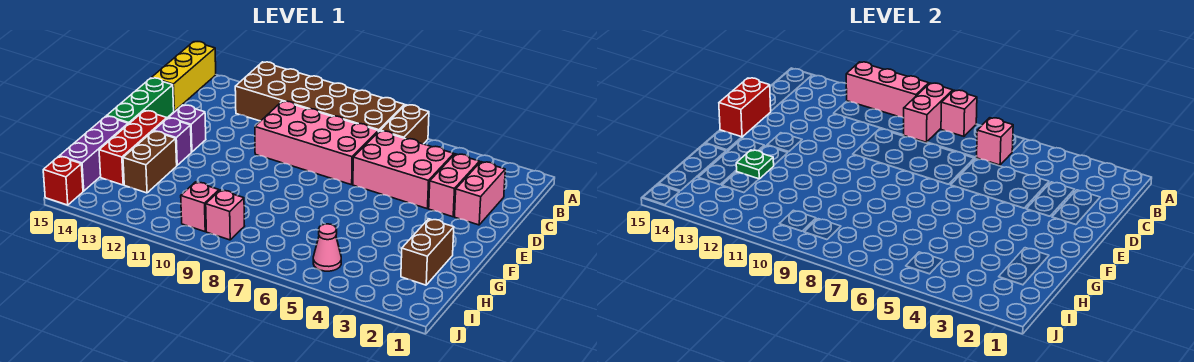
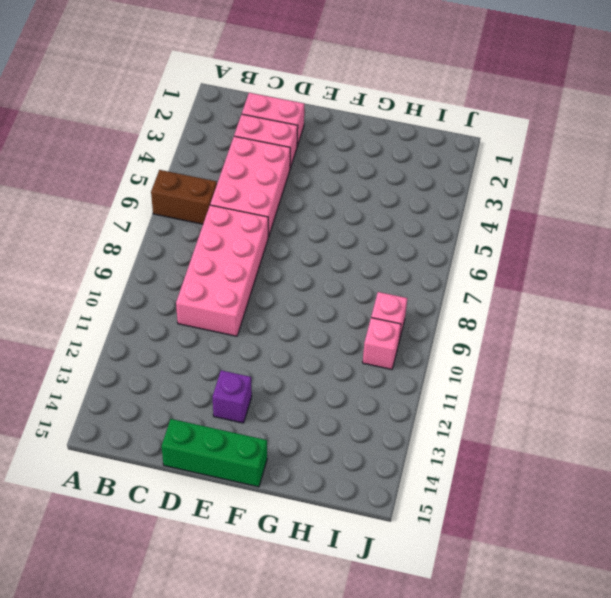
none -> brown brick A7:B12 level 1
none -> yellow brick A15:C15 level 1
none -> purple brick F13 level 1

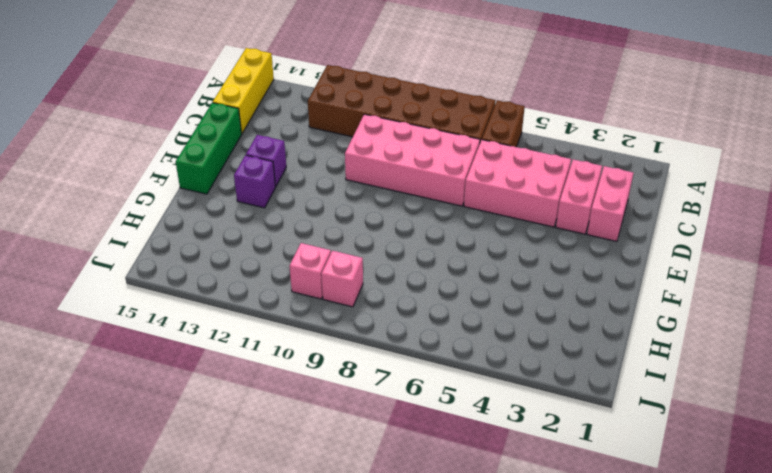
none -> red brick F14:H14 level 1
none -> brown brick G2:H2 level 1
none -> brown brick G13:H13 level 1

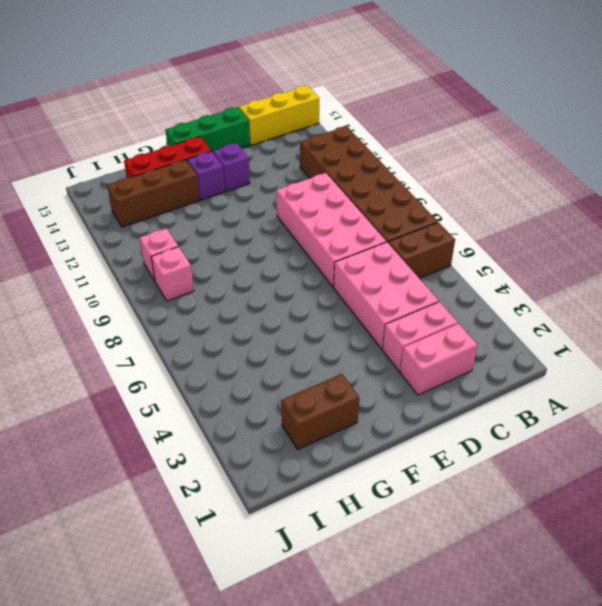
brown brick G13:I13 level 1 -> brown brick G13:H13 level 1
none -> purple brick G15:I15 level 1
none -> pink cone I5 level 1
none -> red brick J15 level 1

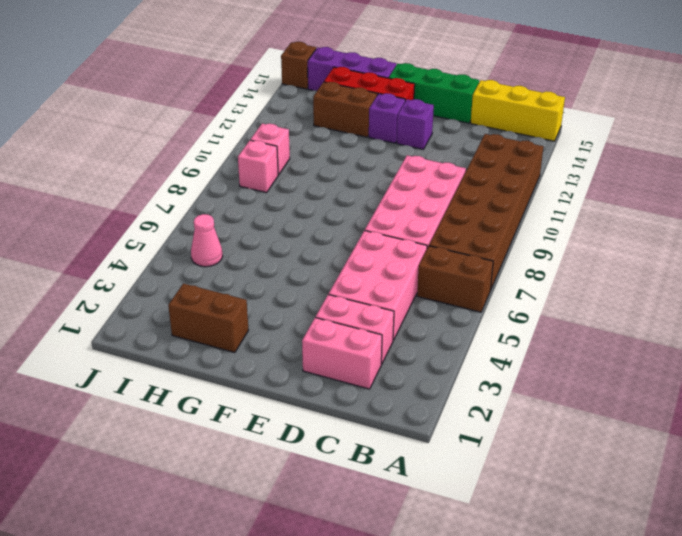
brown brick J15 level 1 -> red brick J15 level 1
none -> pink brick A8 level 2
none -> pink brick A9:B9 level 2
none -> pink brick A10:A12 level 2

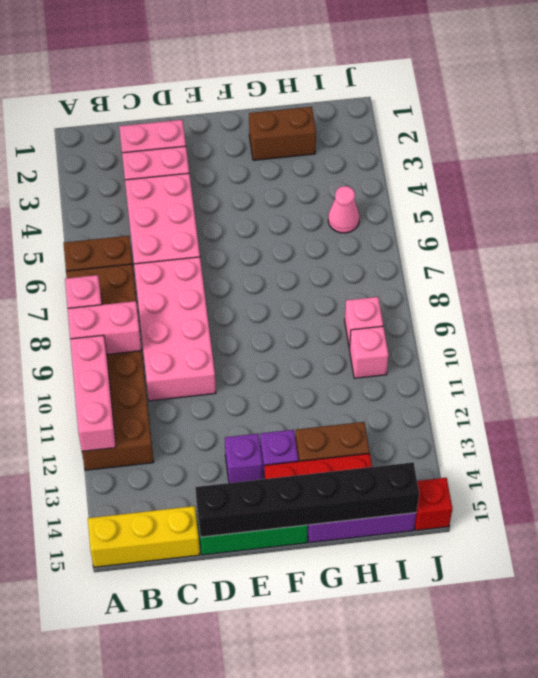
black brick D15:I15 level 2 -> red brick D15:E15 level 2
none -> pink brick B6 level 2
none -> green plate G13 level 2

